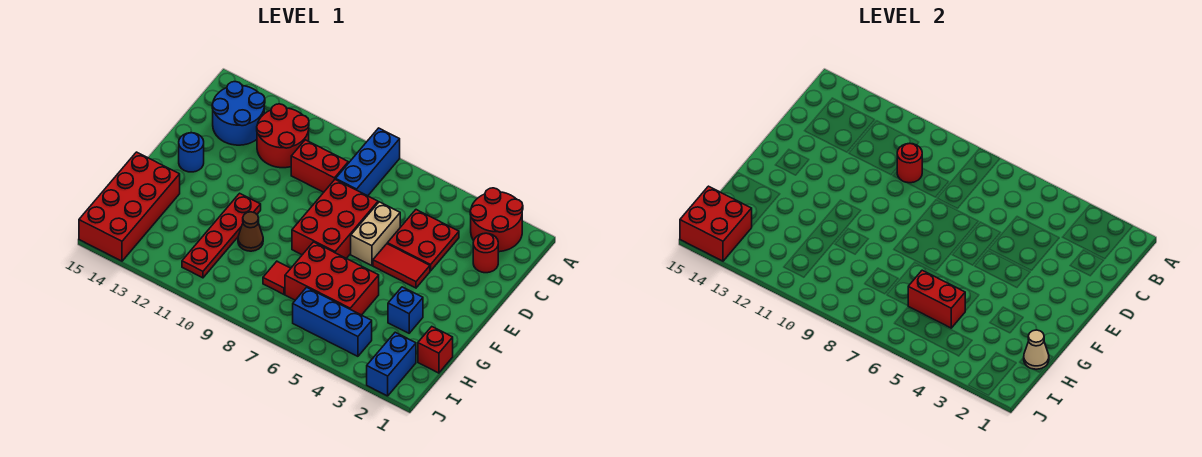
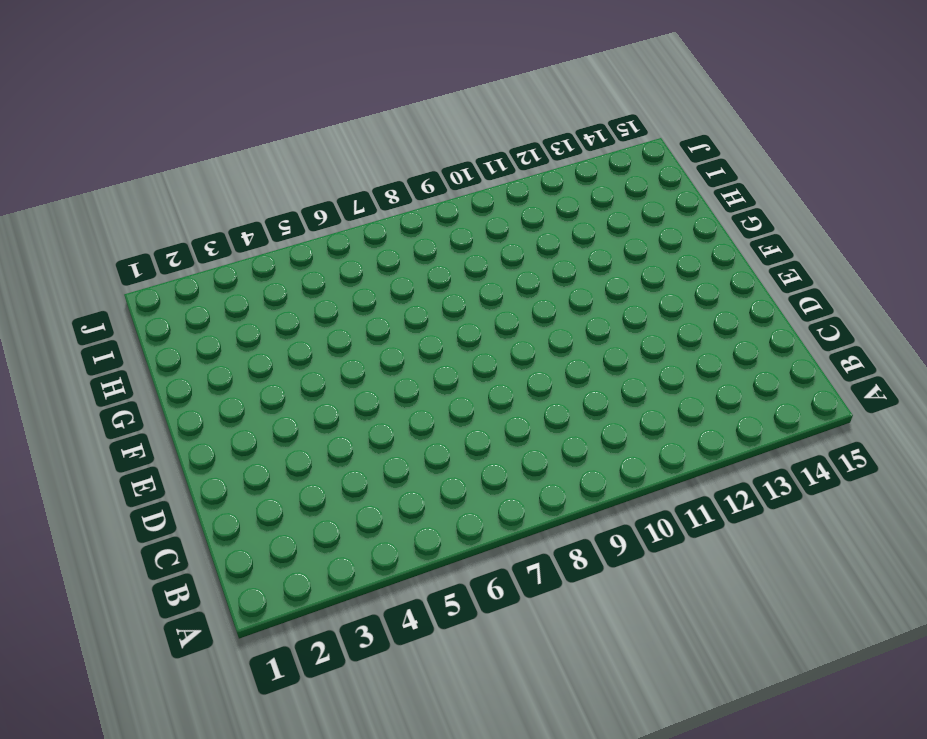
none -> red round brick A2:B3 level 1
none -> blue brick A8:C8 level 1
none -> red round brick B11:C12 level 1

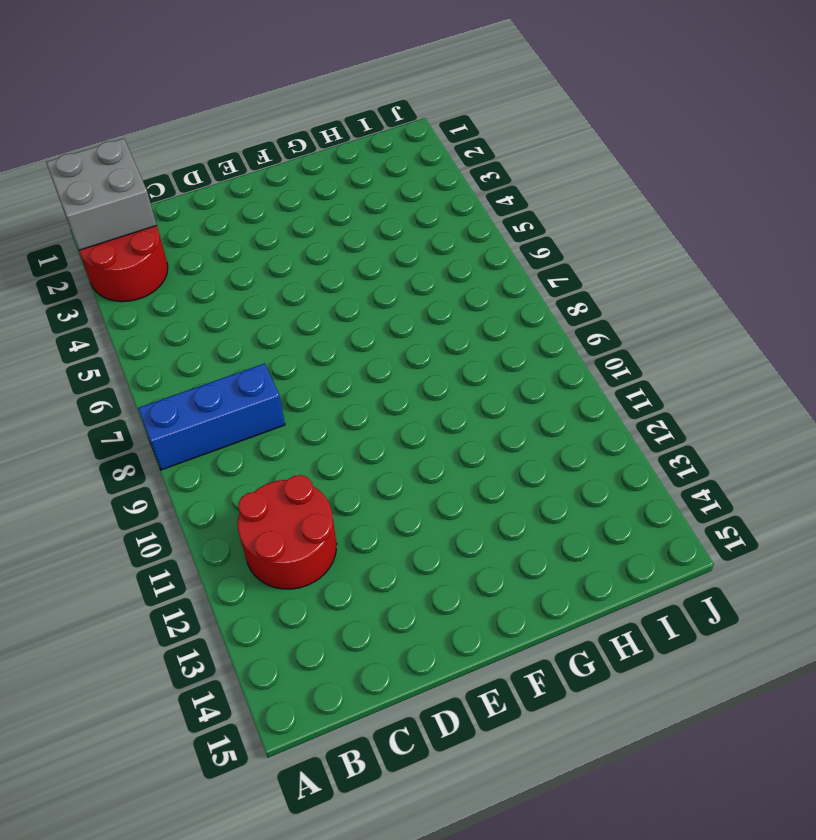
grey brick A1:B2 level 2 -> none
none -> blue round brick B13:C14 level 1
none -> red round brick C2 level 1
none -> red plate C4:D5 level 1

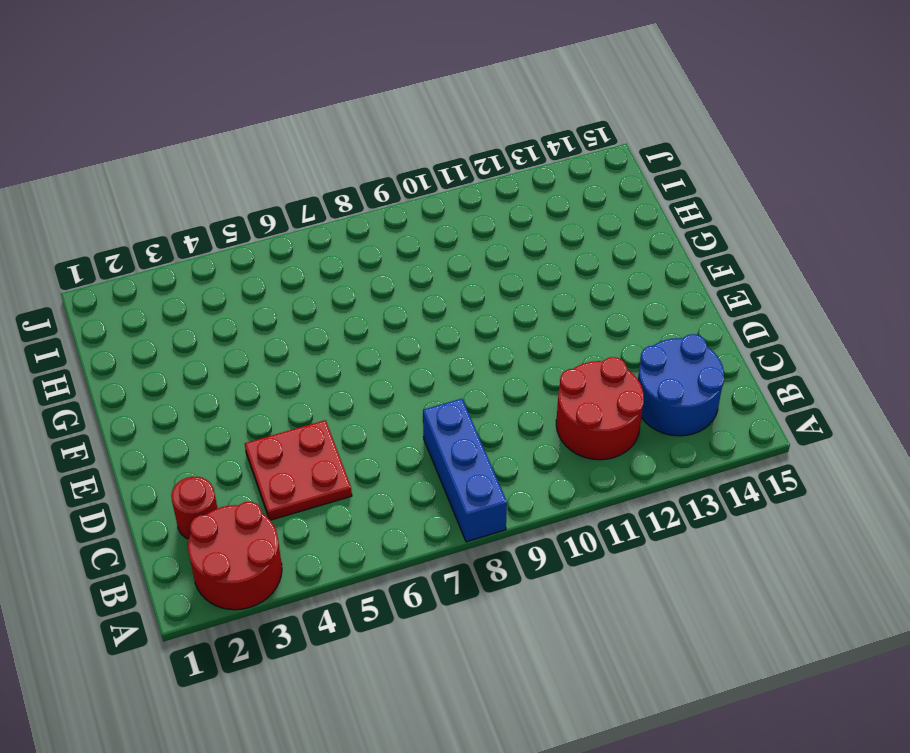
none -> red brick C9:C10 level 1
none -> tan brick D6:E6 level 1
none -> red brick D7:F8 level 1

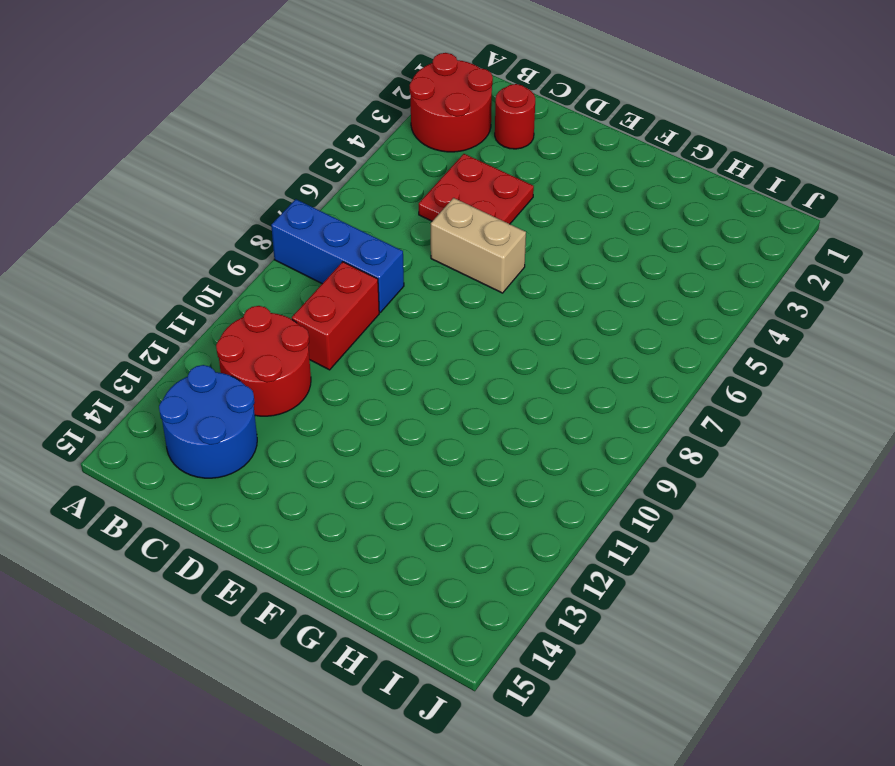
none -> red brick D7:F8 level 1
none -> red tile E4:E5 level 1
none -> blue round brick E14 level 1

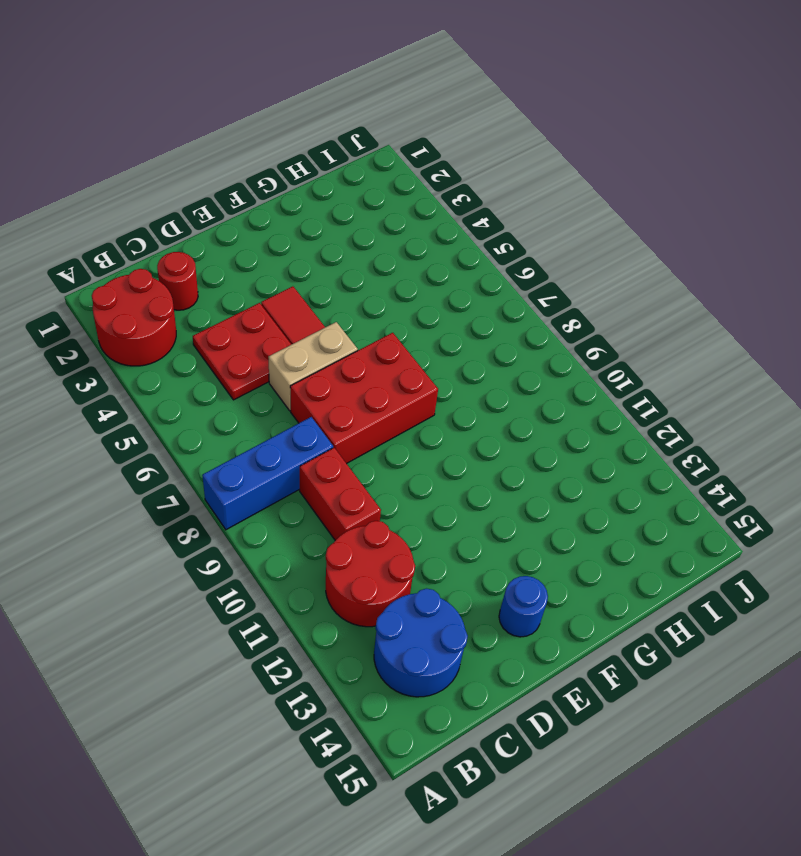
none -> red plate F11:I11 level 1
none -> blue brick G3 level 1
none -> red brick G5:H7 level 1

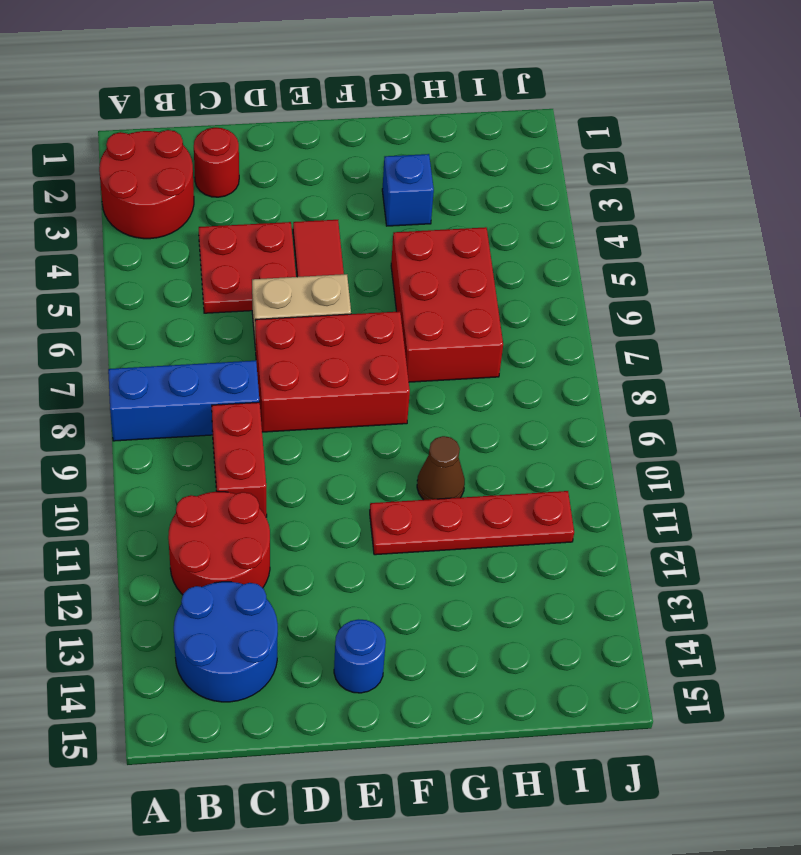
none -> red brick G14:J15 level 1
none -> red brick H1 level 1
none -> red tile H8 level 1

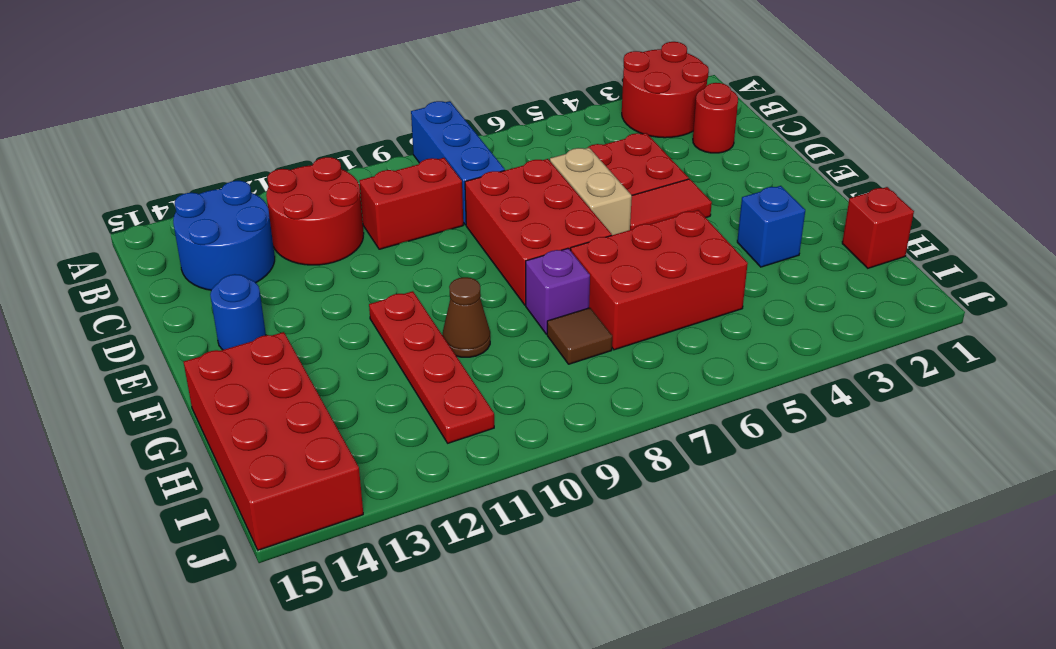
purple brick G8 level 1 -> none
brown tile H8 level 1 -> red tile H8 level 1
none -> blue brick I2:J2 level 1
none -> blue brick I4:I6 level 1
none -> red round brick C10 level 2

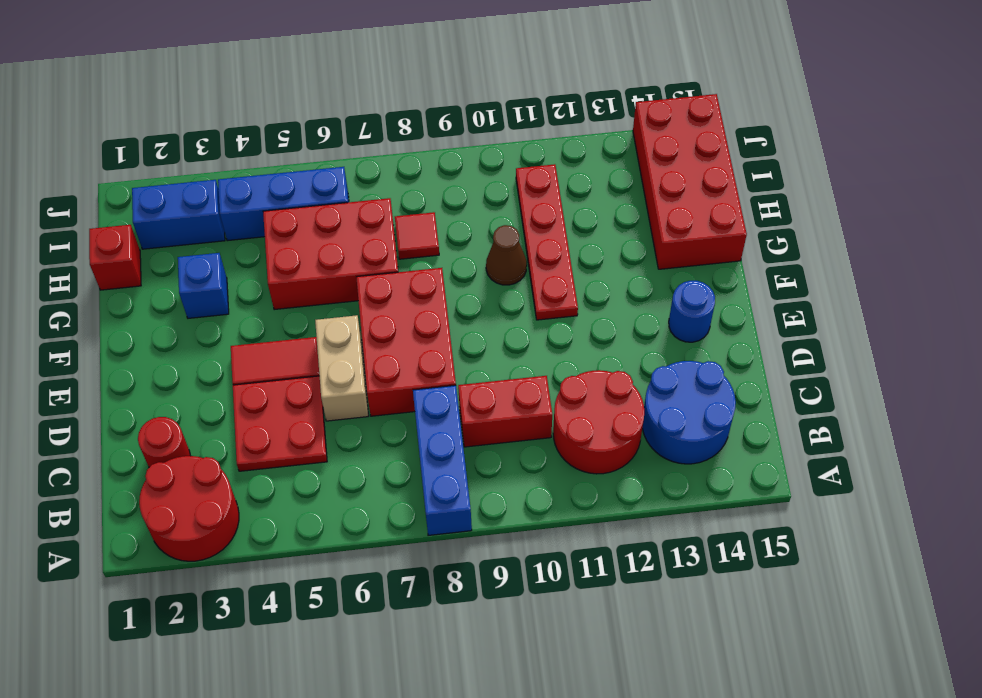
blue brick I2:I3 level 1 -> blue brick I2:J2 level 1
none -> red round brick C10 level 2
none -> tan cone H1 level 2
none -> red brick H5:H6 level 2

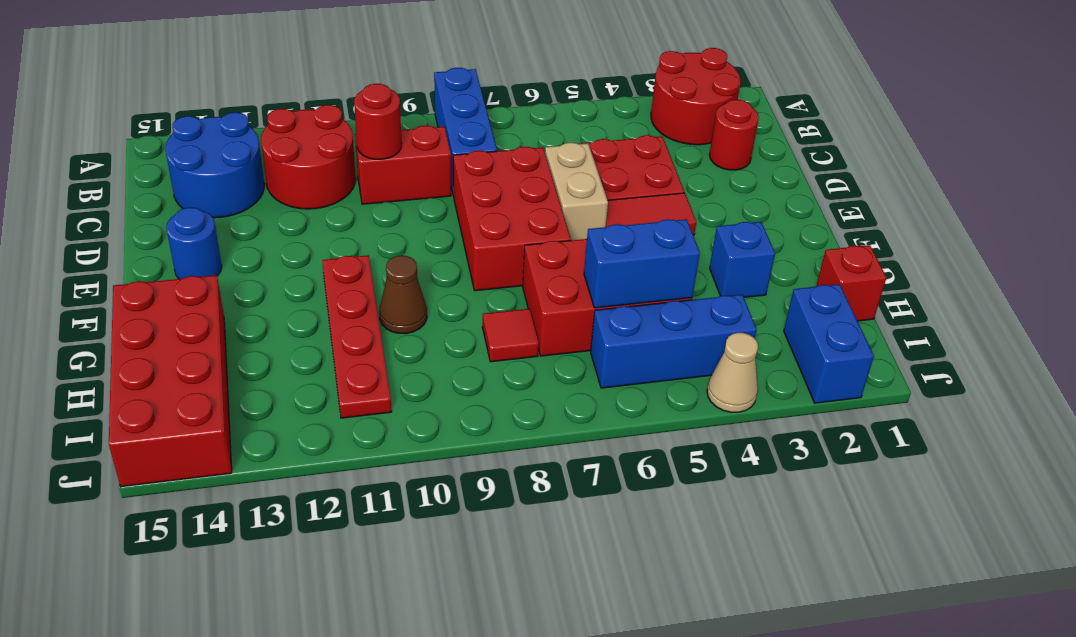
blue brick H5:H6 level 2 -> red brick H5:H6 level 2
tan cone J4 level 1 -> tan cone H1 level 2
none -> red brick I14:J15 level 2

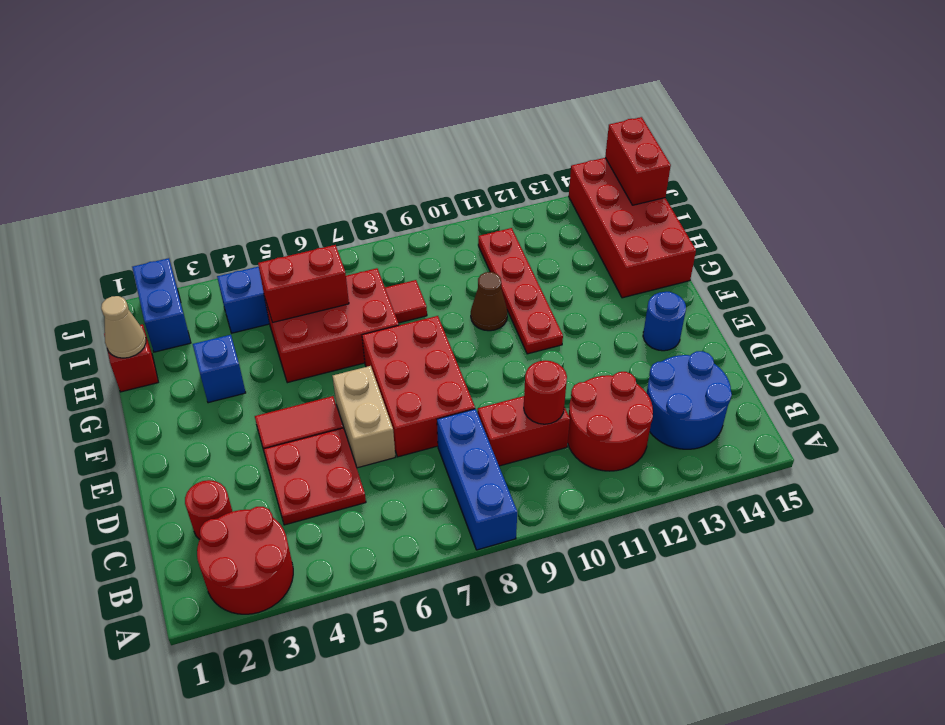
red brick I15:J15 level 2 -> red brick I14:J15 level 2

